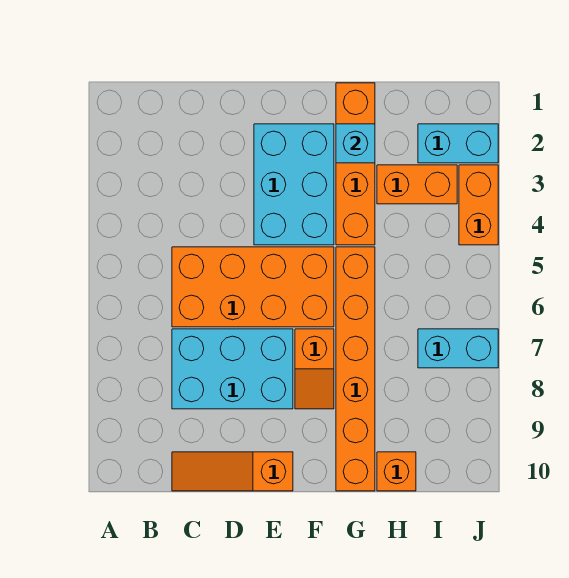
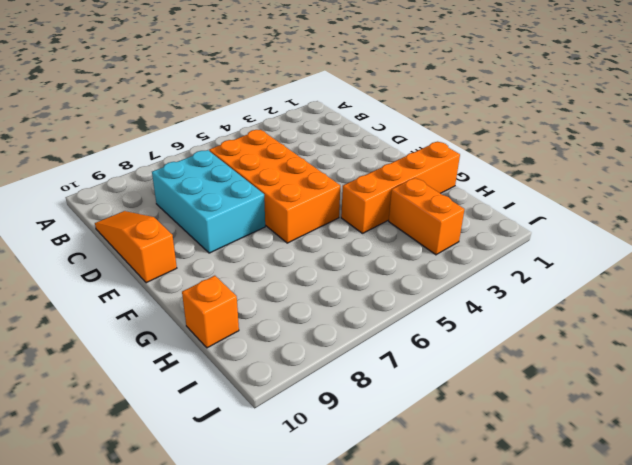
none -> cyan brick E2:F4 level 1
none -> orange slope F7:F8 level 1 top 7
none -> orange brick G5:G10 level 1

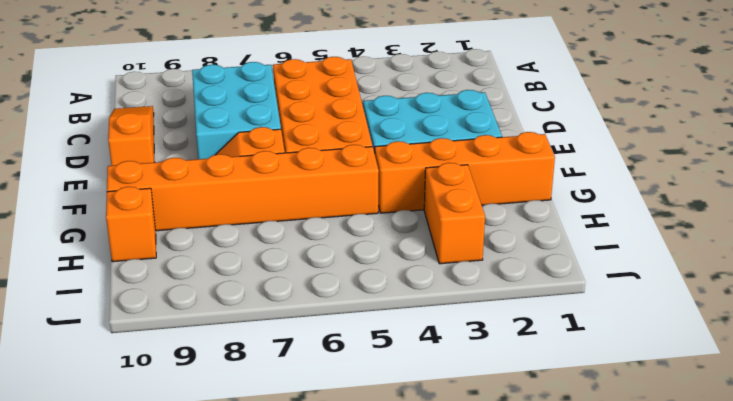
none -> cyan brick I2:J2 level 1
none -> cyan brick I7:J7 level 1
none -> orange brick J3:J4 level 1

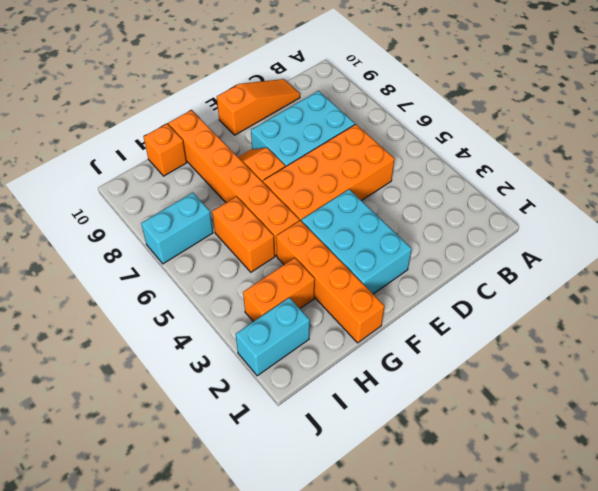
orange brick H5:H6 level 1 -> orange brick J3:J4 level 1
none -> cyan brick G2 level 2

